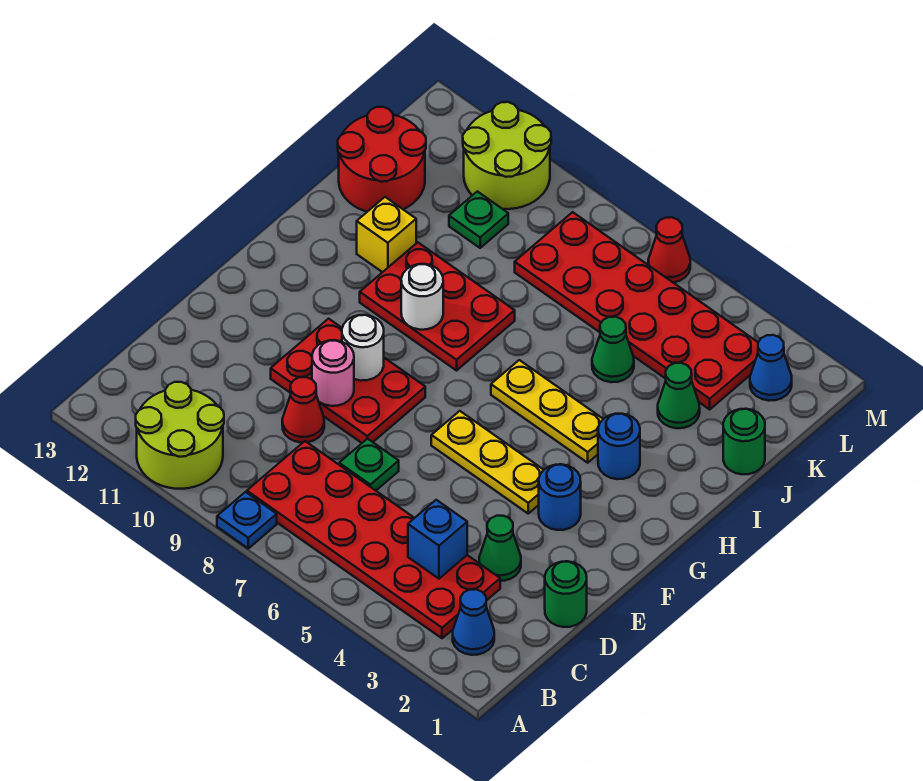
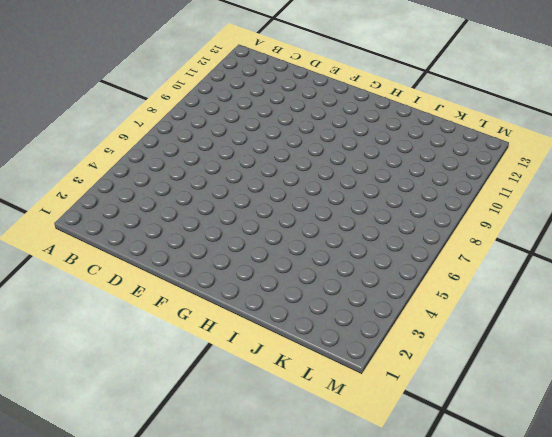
none -> blue plate A8 level 1
none -> lime round brick A10:B11 level 1
none -> blue cone B2 level 1

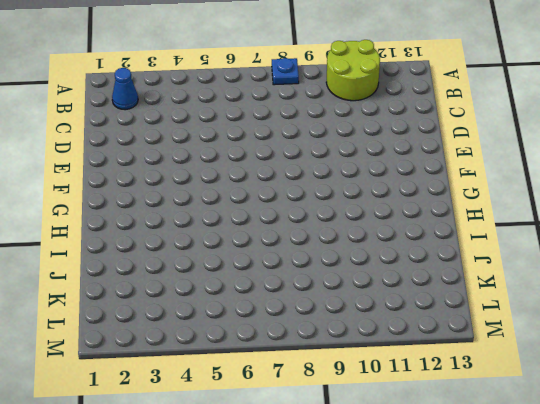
none -> red plate B3:C8 level 1
none -> green round brick D1 level 1
none -> green cone D3 level 1

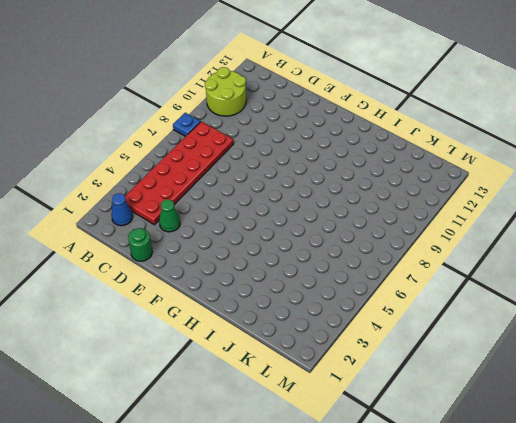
none -> green plate D7 level 1
none -> red cone D9 level 1
none -> red plate E8:F10 level 1

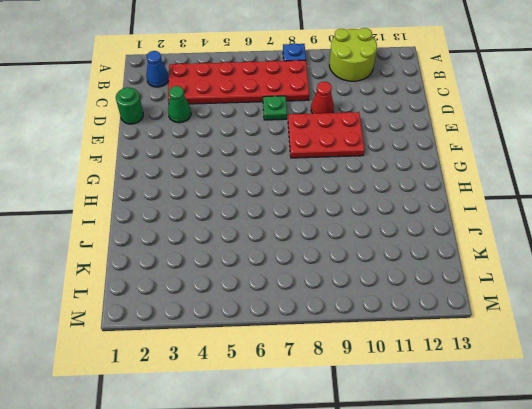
none -> blue round brick F3 level 1
none -> yellow plate F4:F6 level 1
none -> blue round brick H3 level 1

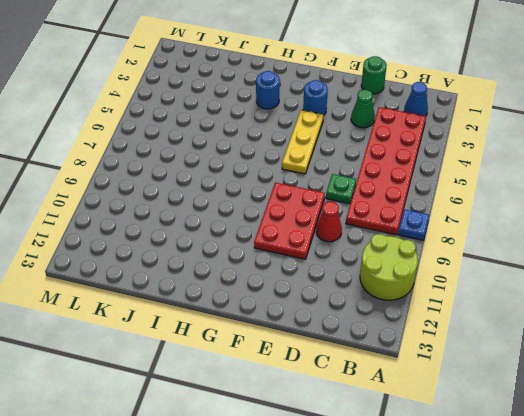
none -> yellow plate H4:H6 level 1
none -> red plate H8:I10 level 1
none -> yellow brick I11 level 1

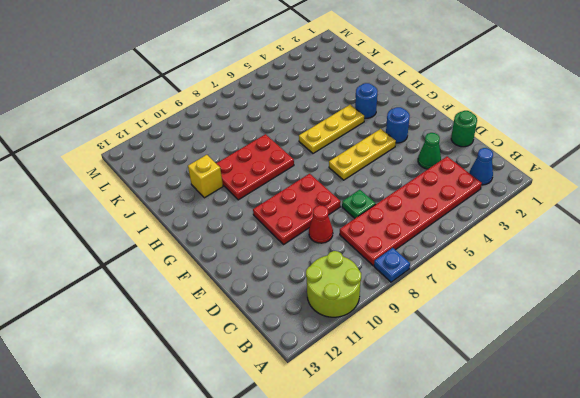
none -> green round brick J1 level 1
none -> green cone J3 level 1
none -> green cone J5 level 1

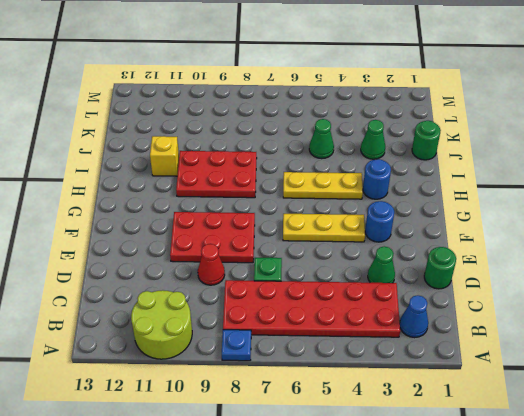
none -> red round brick J12:K13 level 1
none -> red plate K3:L8 level 1
none -> green plate K10 level 1

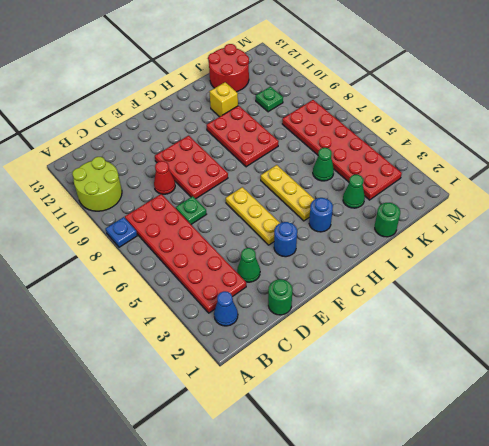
none -> blue cone L2 level 1
none -> lime round brick L10:M11 level 1
none -> red cone M6 level 1

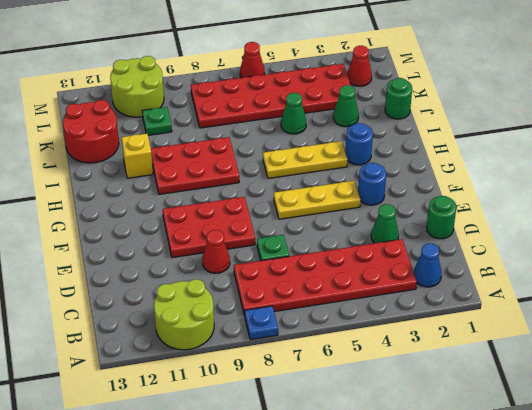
red cone L2 level 1 -> blue cone L2 level 1
none -> blue brick C4 level 2
none -> pink round brick E9 level 2
none -> white round brick F9 level 2

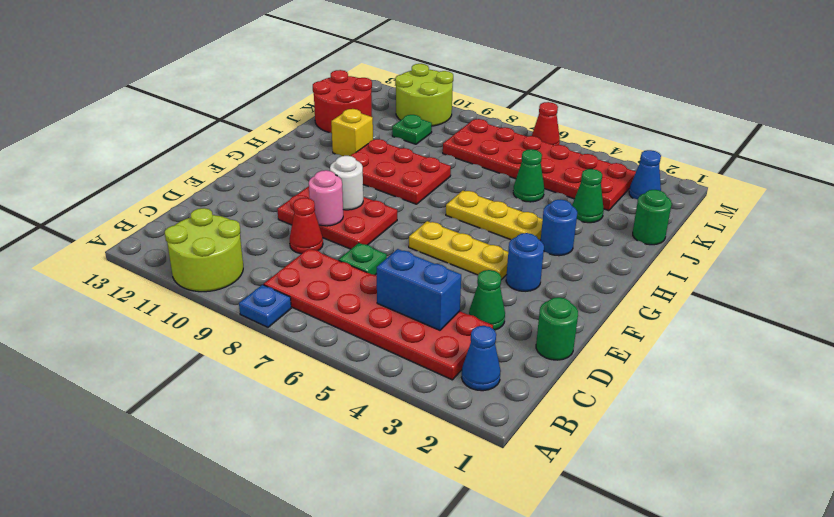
blue brick C4:C5 level 2 -> blue brick C4 level 2
none -> white round brick H9 level 2

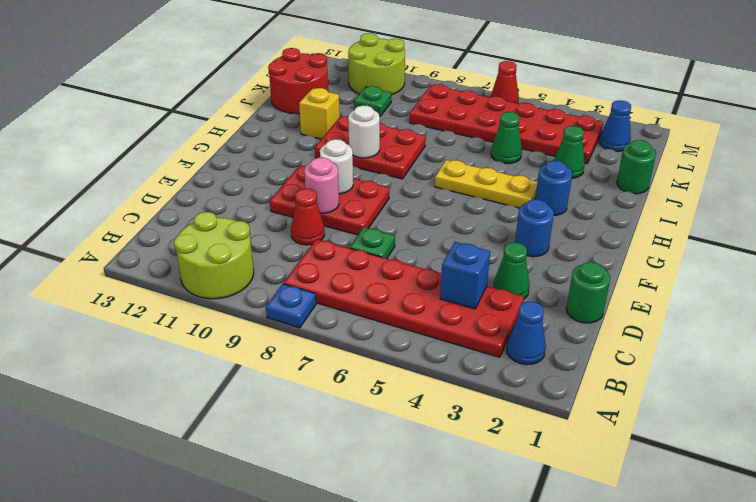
none -> yellow plate F4:F6 level 1

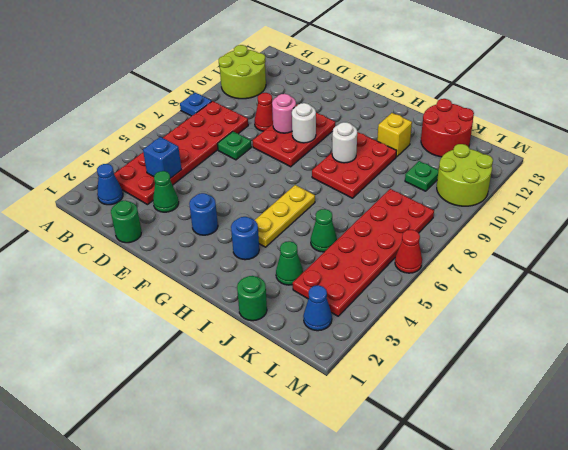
none -> yellow plate F4:F6 level 1

